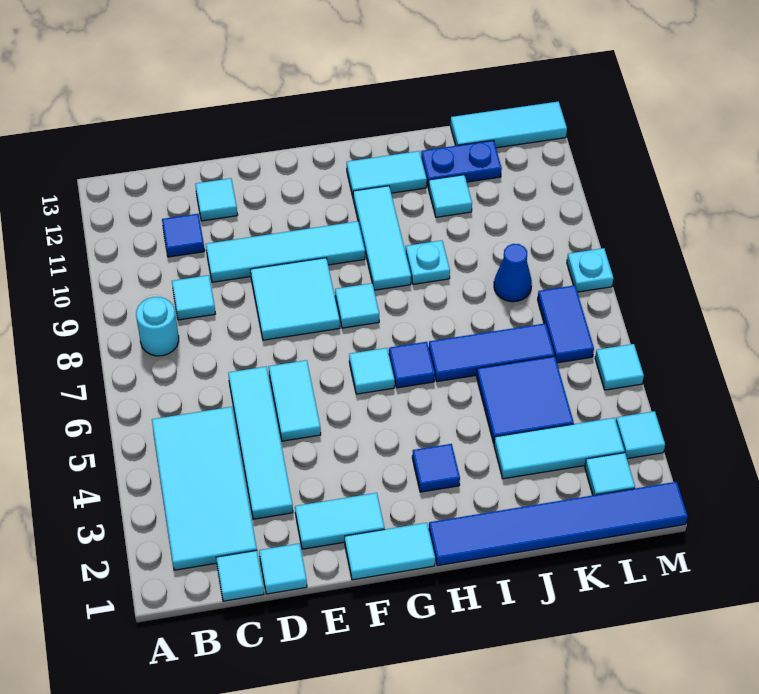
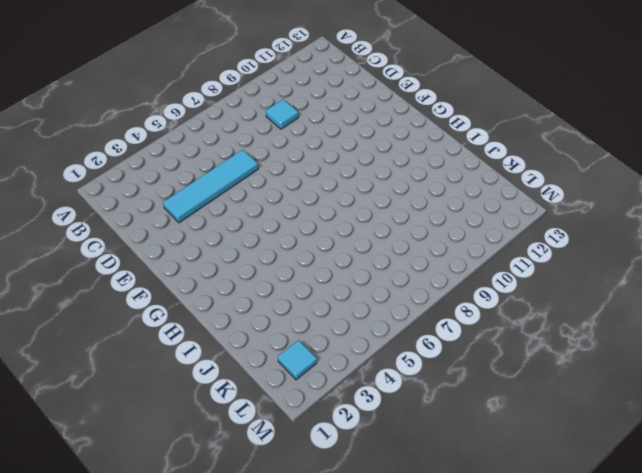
none -> cyan tile B2:C5 level 1
none -> cyan round brick B8 level 1
none -> cyan tile C1 level 1
none -> blue tile C11 level 1

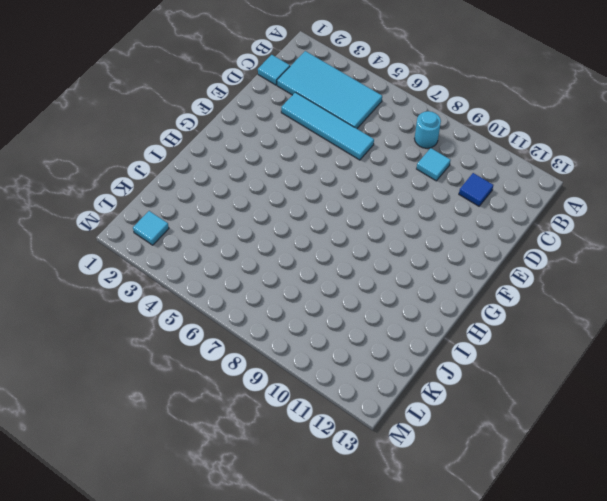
none -> cyan tile D1 level 1
none -> cyan tile D10:G10 level 1
none -> cyan tile D12 level 1
none -> cyan tile E2:F2 level 1

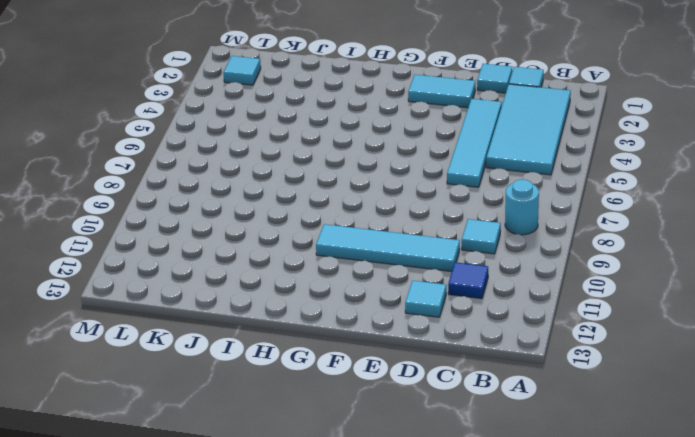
none -> cyan tile E5:E6 level 1
none -> cyan tile E8:F9 level 1
none -> cyan tile F1:G1 level 1
none -> cyan tile G6 level 1

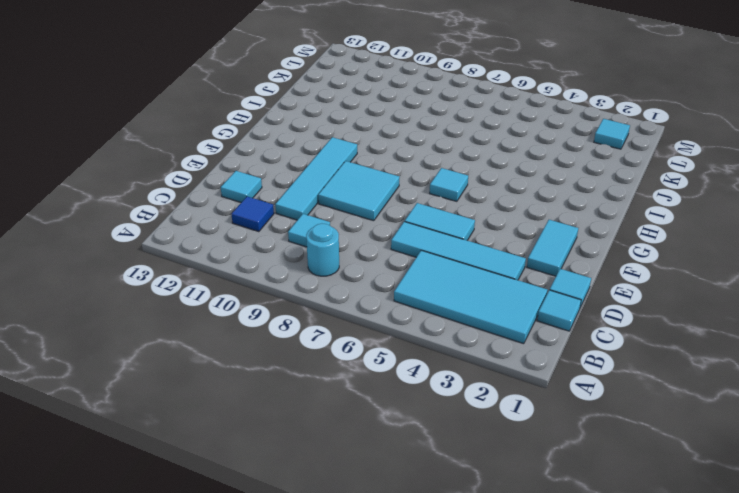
none -> cyan tile F1:G1 level 1
none -> cyan tile G8 level 1
none -> blue tile H1:M1 level 1
none -> blue tile H3 level 1

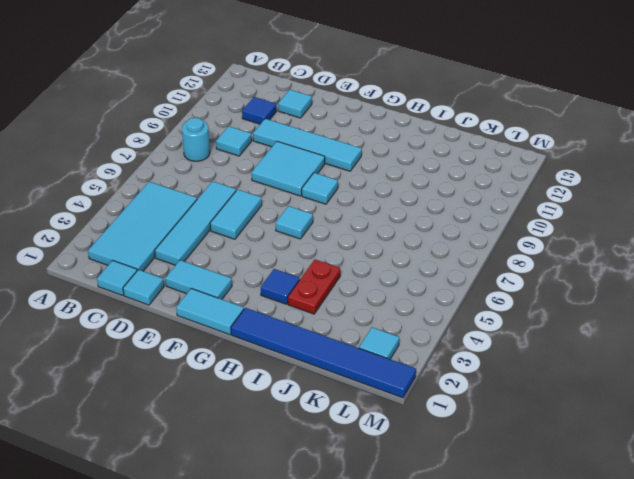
red plate I3:I4 level 1 -> none
none -> blue tile H6 level 1
none -> cyan tile H9:H11 level 1
none -> cyan tile H12:I12 level 1
none -> blue tile I6:K6 level 1

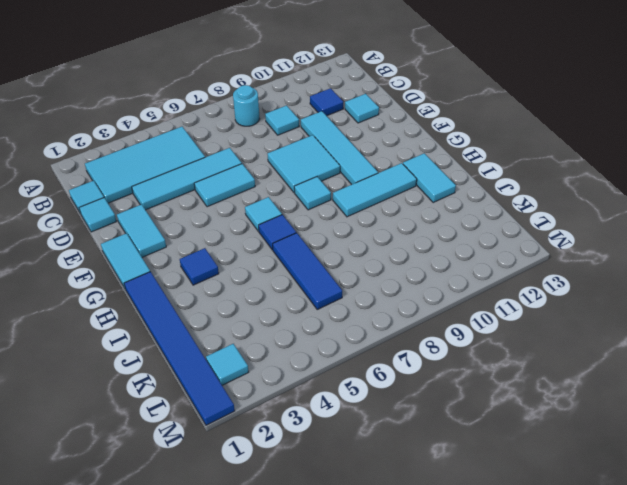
none -> cyan plate I9 level 1
none -> cyan tile J3:L3 level 1
none -> blue tile J4:K5 level 1
none -> cyan tile J11 level 1

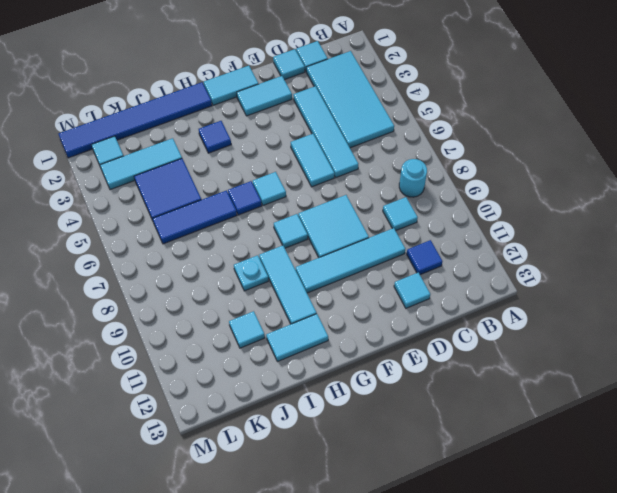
none -> blue plate J12:K12 level 1
none -> blue cone K8 level 1
none -> cyan tile K13:M13 level 1
none -> blue tile L6:L7 level 1

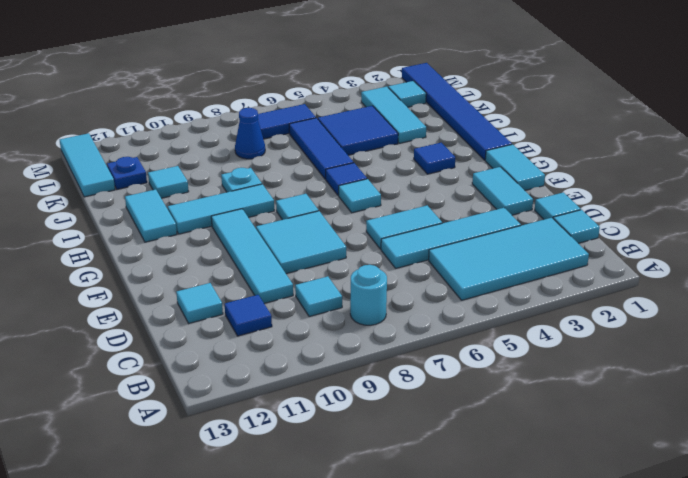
blue plate K12 level 1 -> blue plate J12:K12 level 1
none -> cyan tile M3 level 1
none -> cyan tile M5 level 1
none -> cyan plate M8 level 1

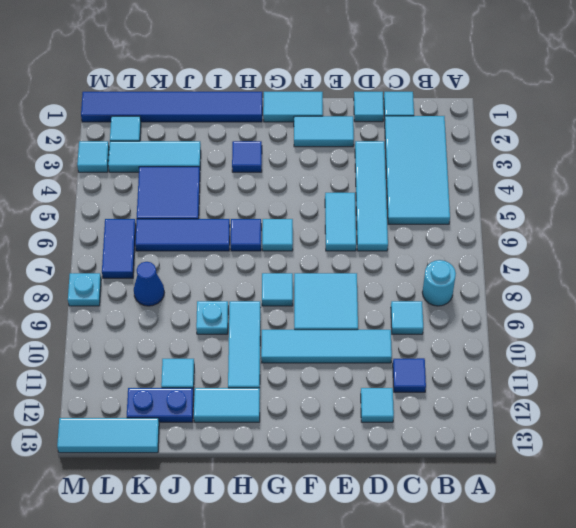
none -> cyan tile M5 level 1

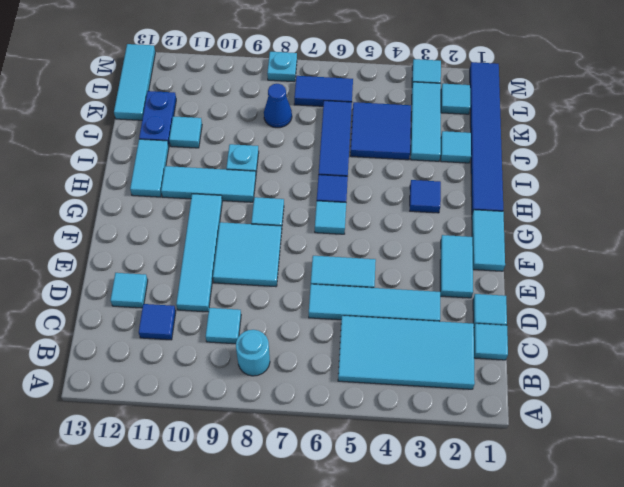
cyan tile J2 level 1 -> cyan tile M5 level 1

